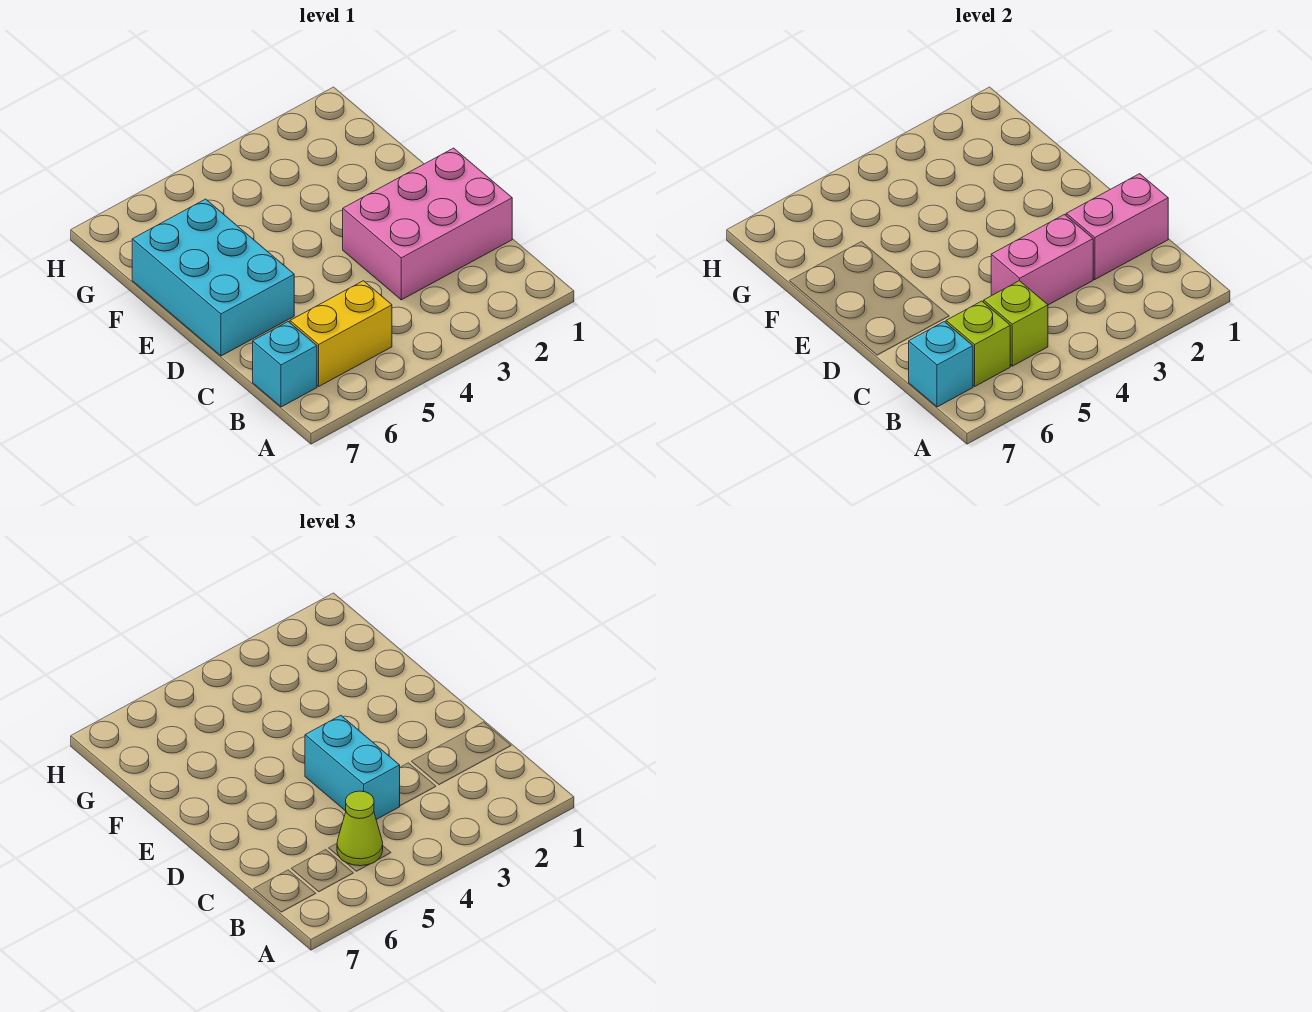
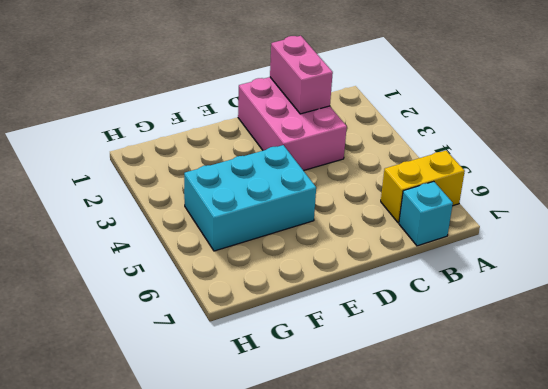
yellow brick A6:B6 level 1 -> yellow brick B5:B6 level 1
cyan brick E4:G5 level 1 -> cyan brick D6:F7 level 1
none -> lime brick B5 level 2
none -> lime brick B6 level 2

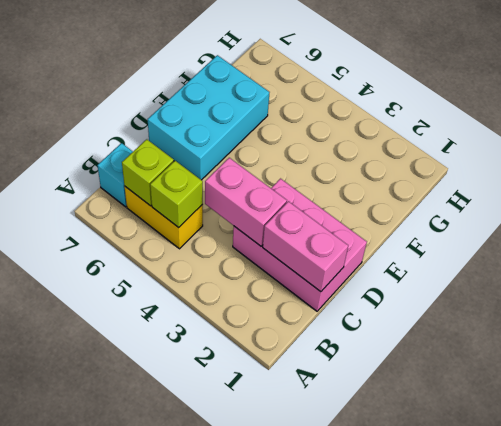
none -> cyan brick B7 level 2
none -> lime cone B5 level 3

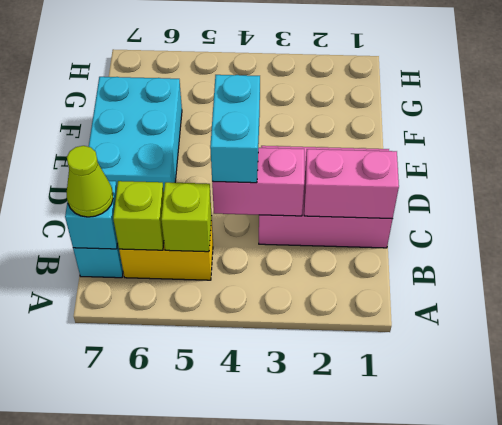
lime cone B7 level 3 -> lime cone B5 level 3

